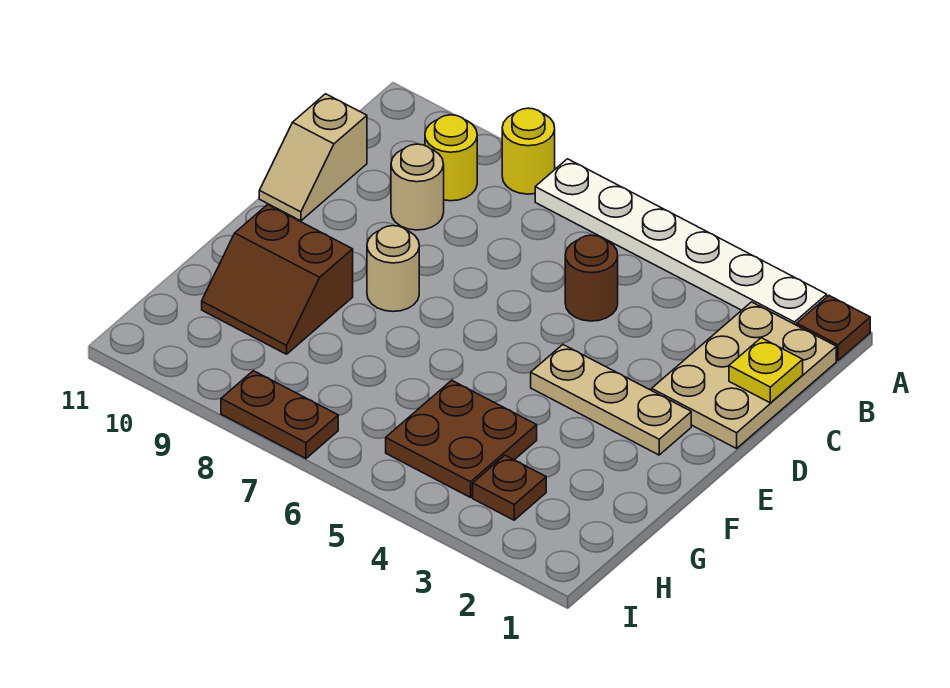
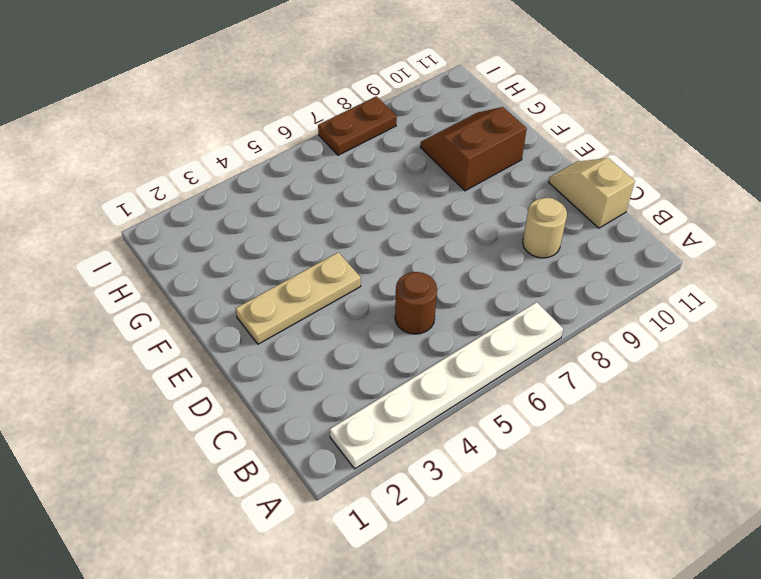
none -> brown plate A1 level 1
none -> yellow round brick A8 level 1
none -> tan plate B1:D2 level 1

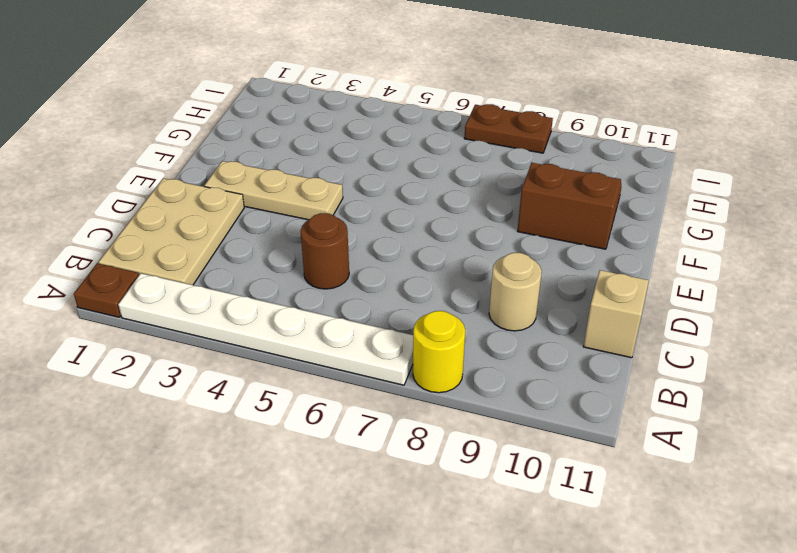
none -> yellow round brick B9 level 1
none -> tan round brick E8 level 1
none -> brown plate G4:H5 level 1

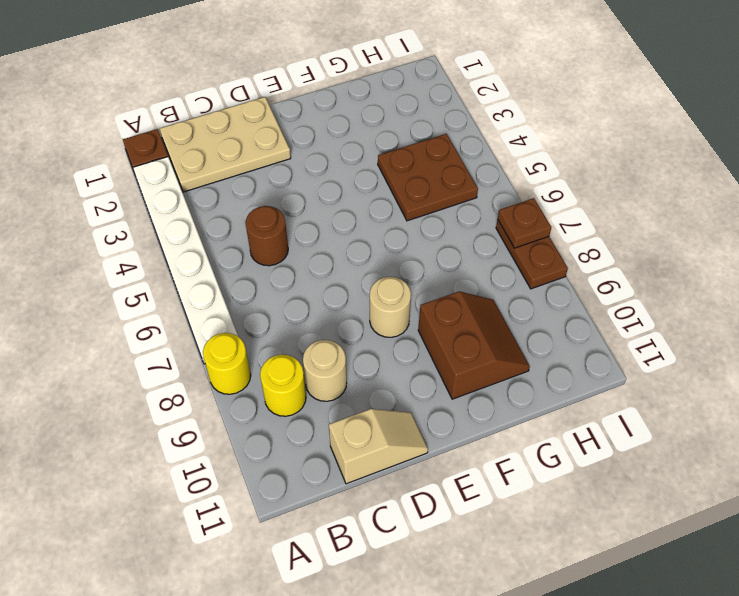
brown plate I7 level 2 -> brown plate H3 level 1
none -> tan plate E2:E4 level 1
none -> yellow plate C1 level 2

